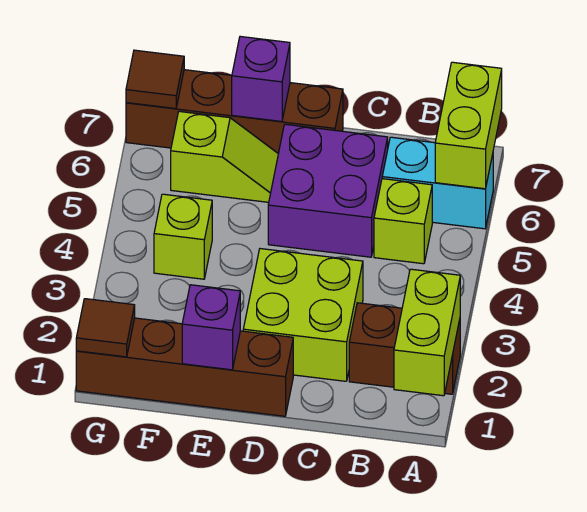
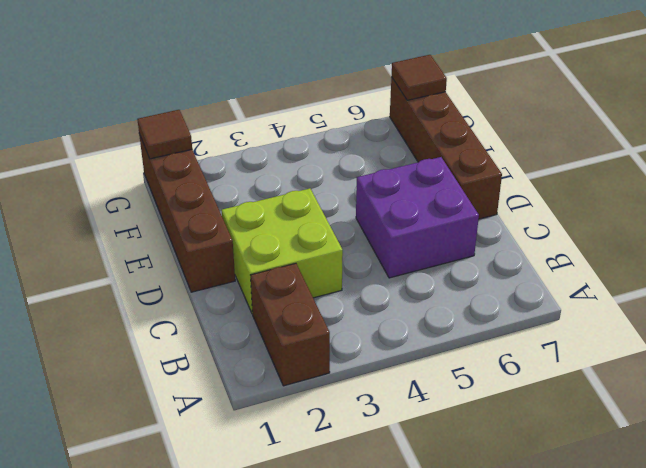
none -> cyan brick A6:B6 level 1
none -> lime brick B5 level 1
none -> lime slope E6:F6 level 1 top F

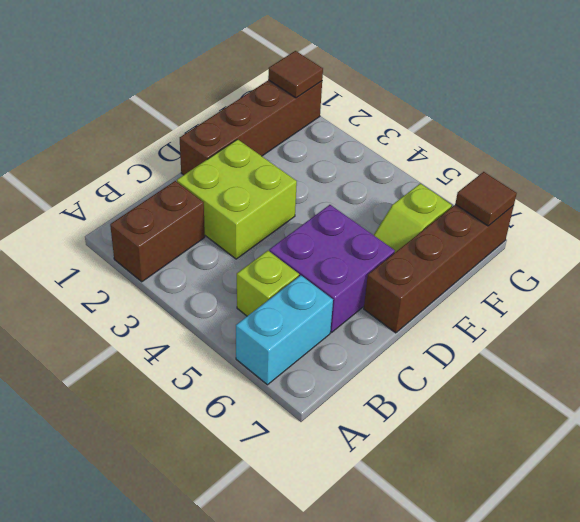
none -> lime brick F4 level 1
none -> lime brick A1:A2 level 2
none -> lime brick A6:A7 level 2

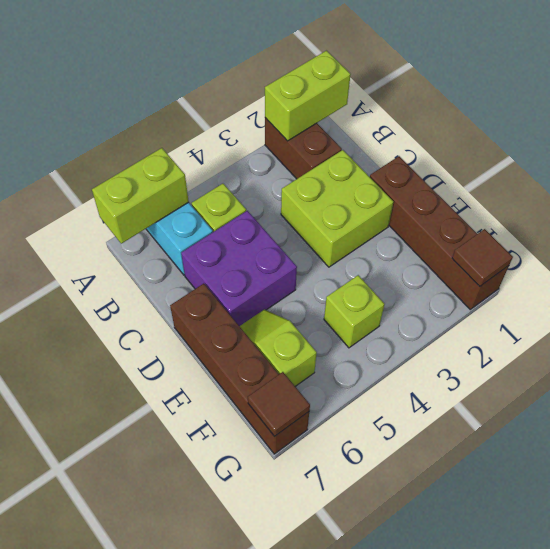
none -> purple brick E1 level 2
none -> purple brick E7 level 2

